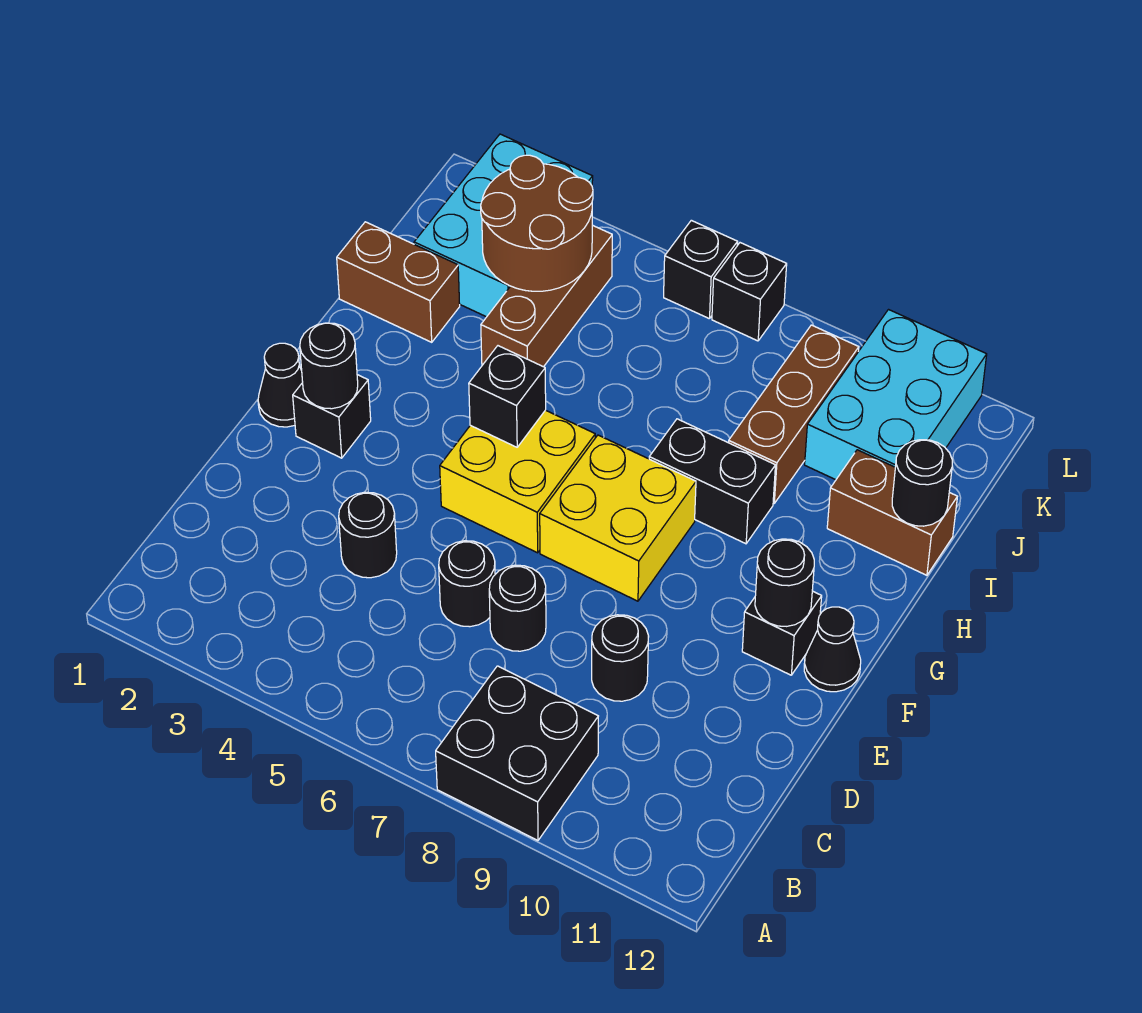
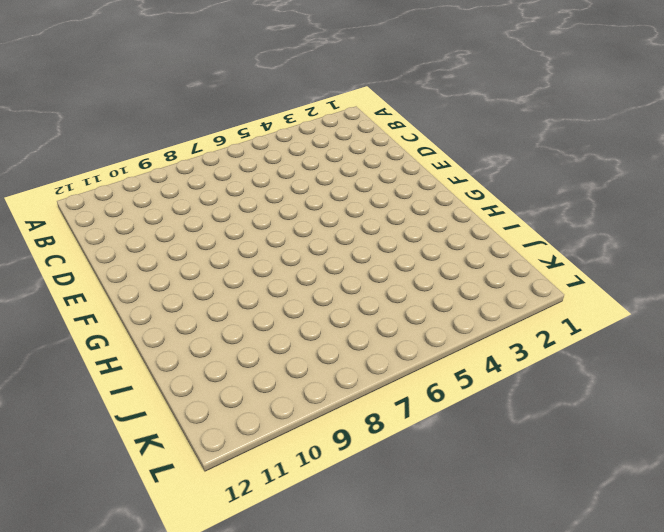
none -> black brick A8:B9 level 1
none -> black round brick D4 level 1
none -> black round brick D6 level 1

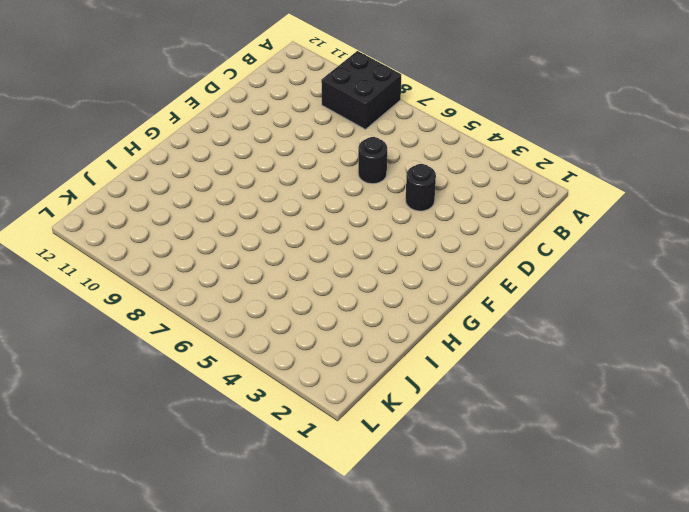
none -> black round brick D7 level 1
none -> black round brick D9 level 1
none -> black cone F1 level 1

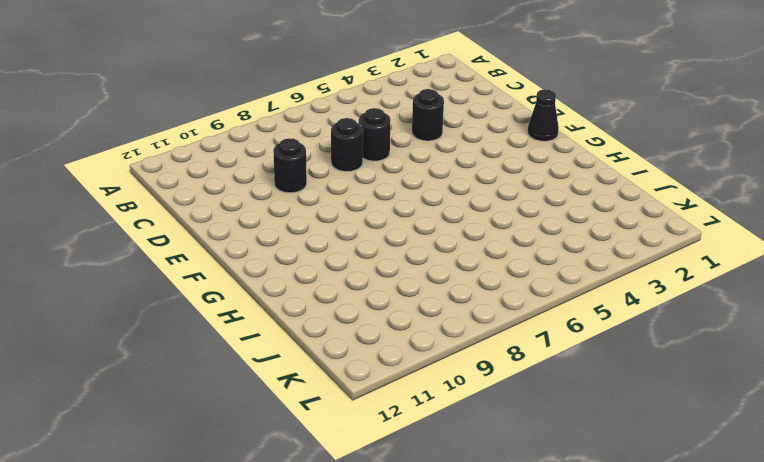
none -> black brick A8:B9 level 1
none -> black brick F2 level 1
none -> yellow brick F5:G6 level 1

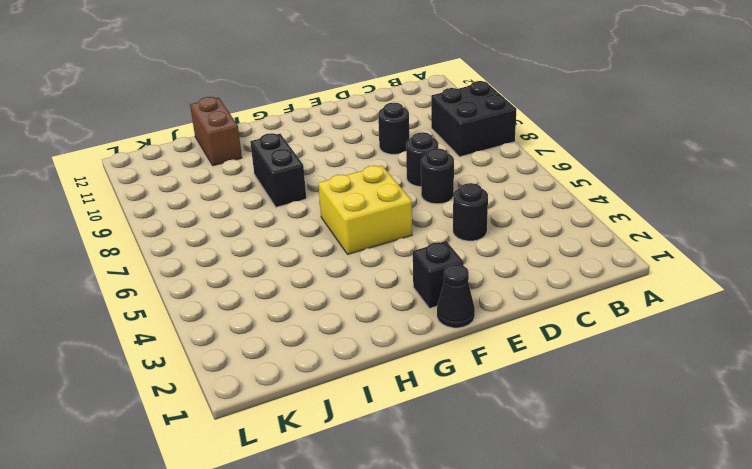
none -> yellow brick F7:G8 level 1
none -> black brick F11 level 1
none -> black cone F12 level 1

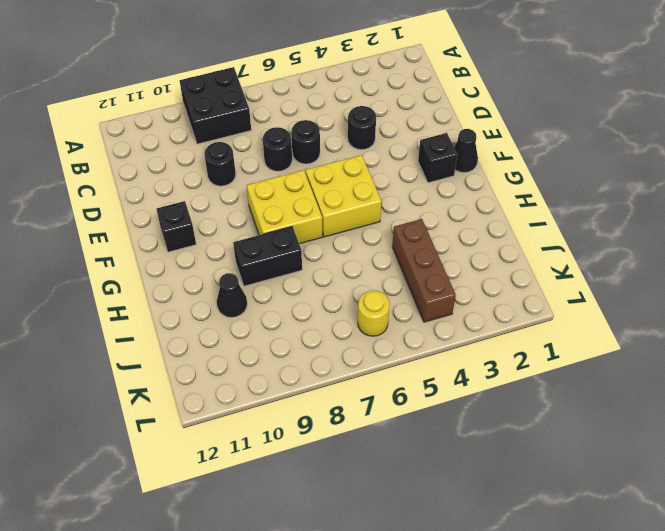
black cone I10 level 1 -> black cone F12 level 1
yellow round brick K6 level 1 -> none
none -> brown brick I1:I2 level 1
none -> brown brick I9:K9 level 1
none -> brown brick I11:I12 level 1

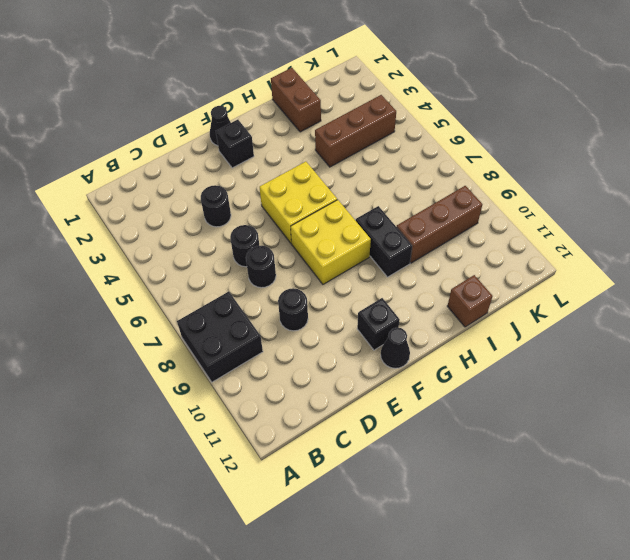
brown brick I12 level 1 -> brown brick I11:I12 level 1
none -> cyan brick J2:L3 level 1
none -> cyan brick J10:L11 level 1
none -> black brick L6 level 1

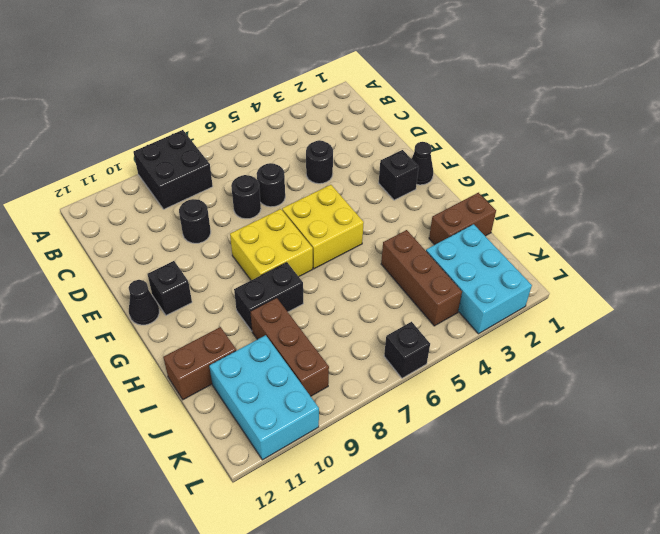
none -> black brick L7 level 1
none -> black round brick F2 level 2
none -> black round brick F11 level 2

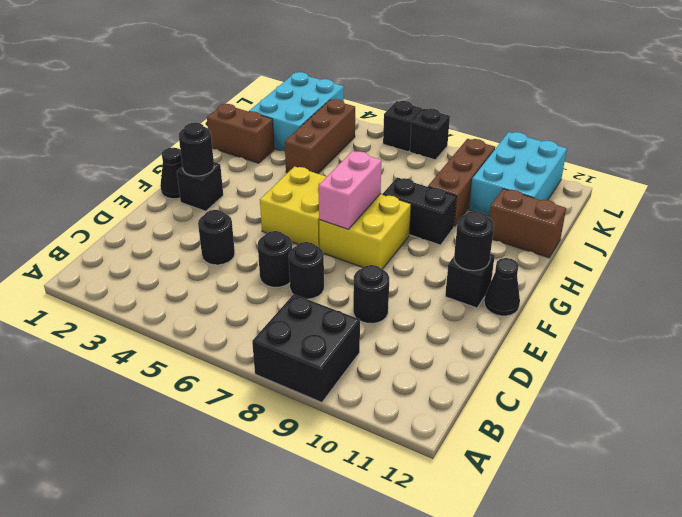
pink brick F7:G7 level 2 -> none
none -> black brick G5 level 2
none -> black round brick I12 level 2
none -> brown round brick J3:K4 level 2

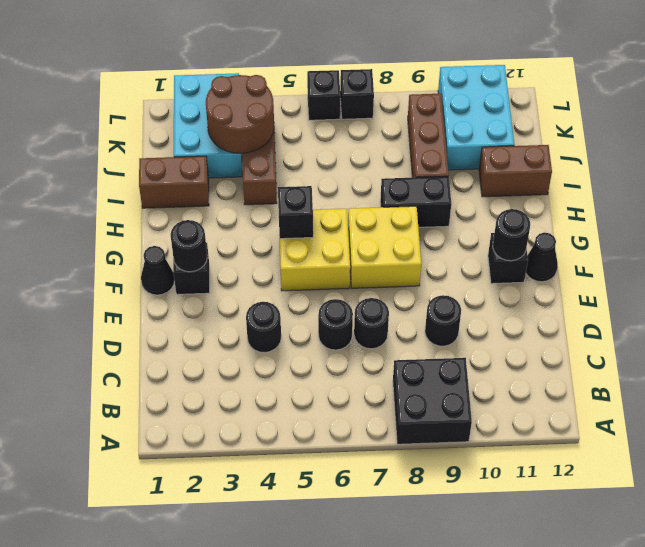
none -> black round brick I12 level 2

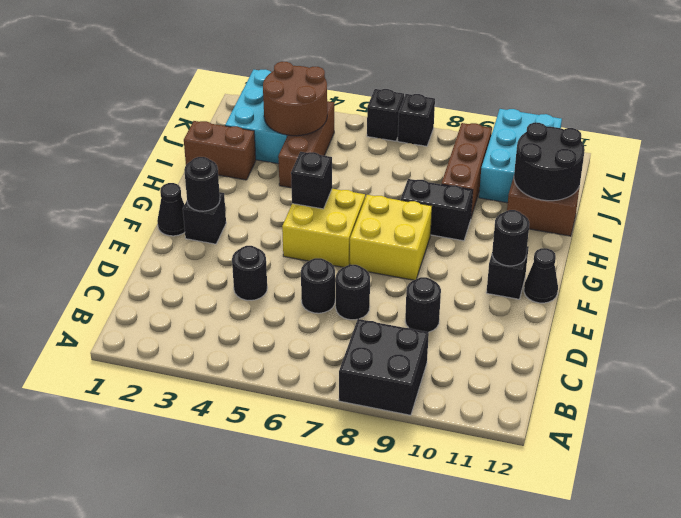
black round brick I11:J12 level 2 -> black round brick I12 level 2

